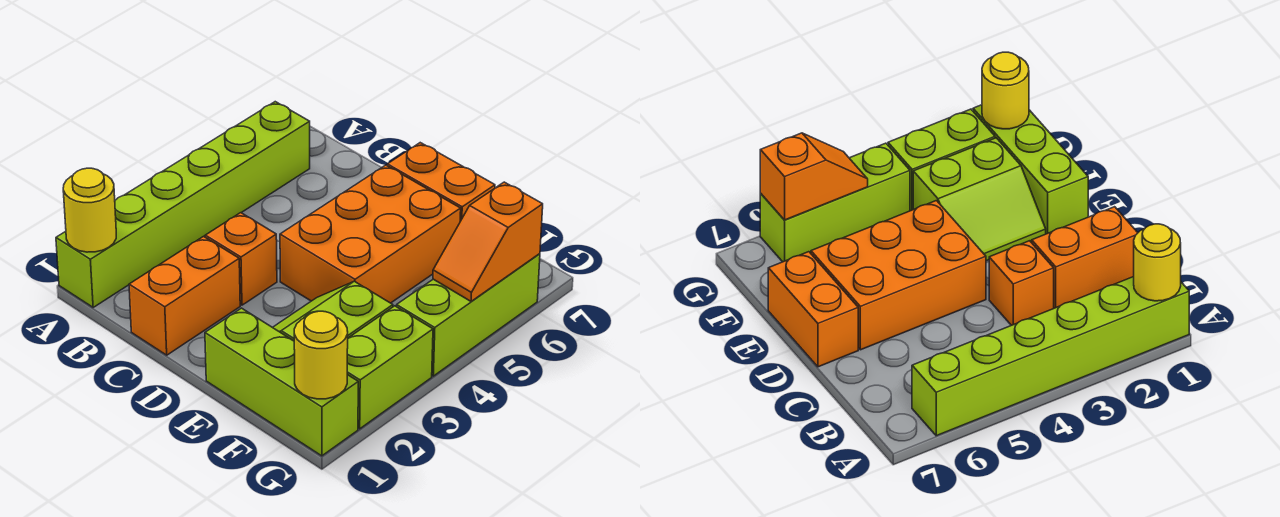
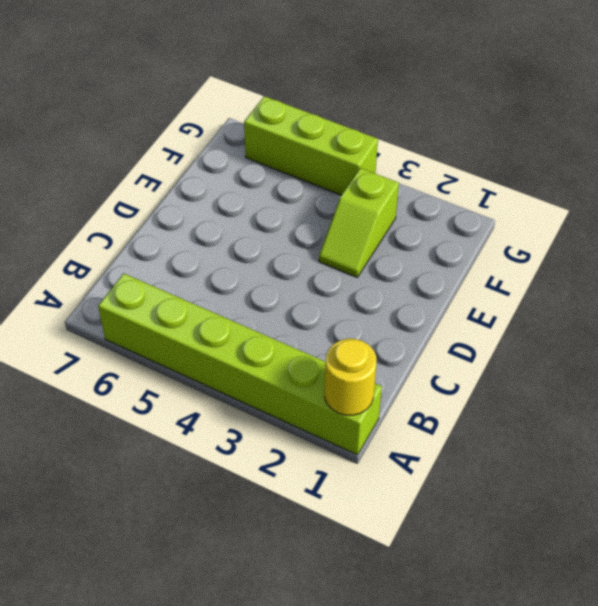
lime slope E3:F3 level 1 top F -> lime slope E2:F3 level 1 top F
none -> orange brick C1:C2 level 1
none -> orange brick C3 level 1
none -> orange brick D4:E6 level 1

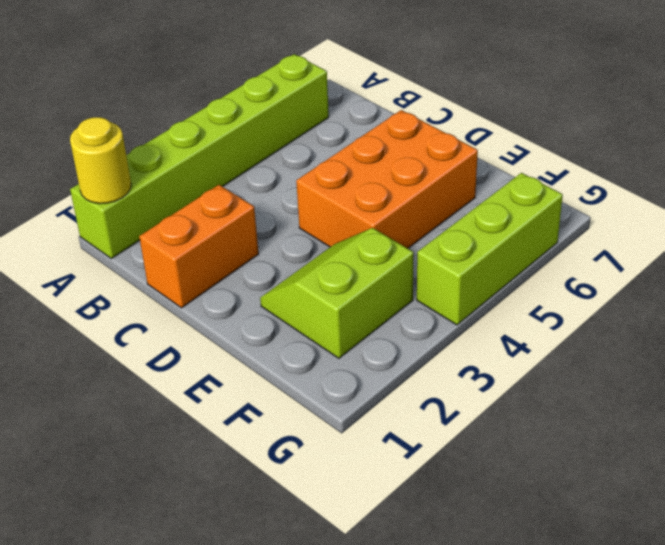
none -> orange brick C3 level 1
none -> orange brick D7:E7 level 1
none -> lime brick E1:G1 level 1

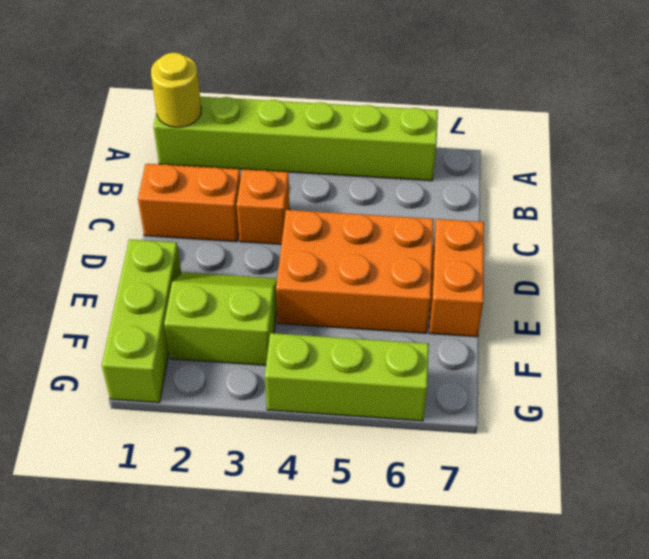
none -> lime brick G2:G3 level 1
none -> yellow round brick G1 level 2
none -> orange slope G5:G6 level 2 top 6

